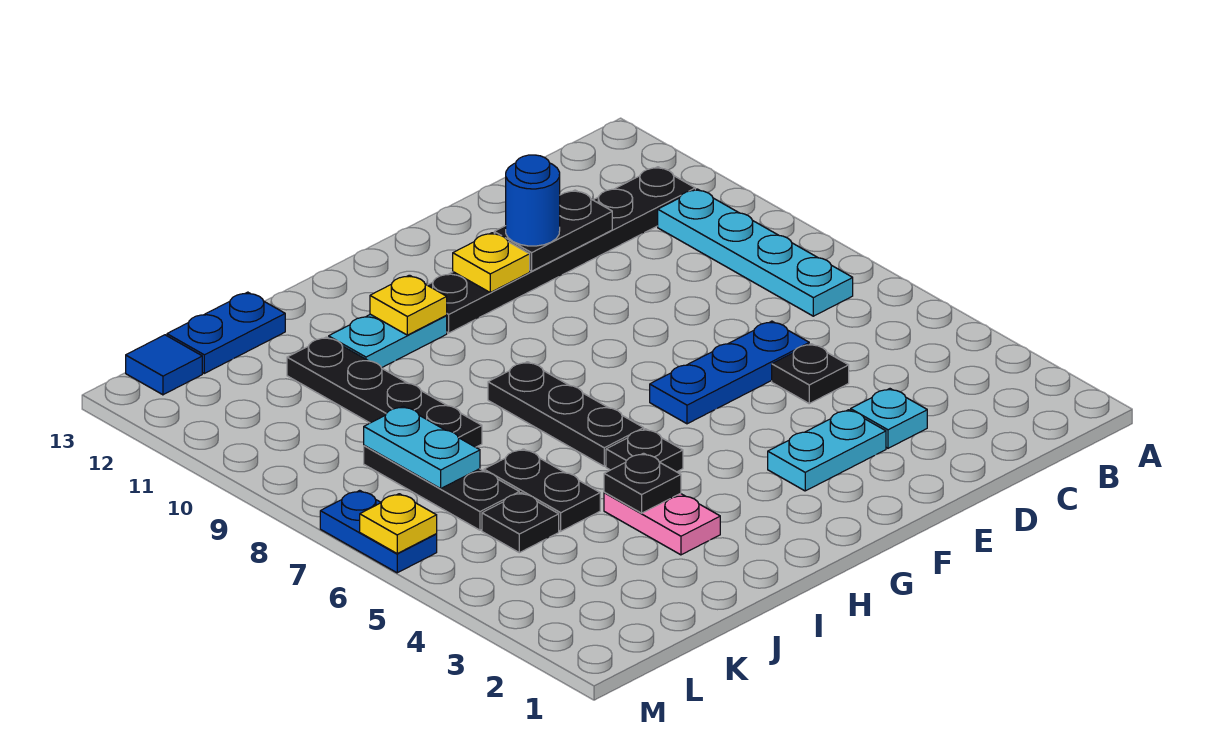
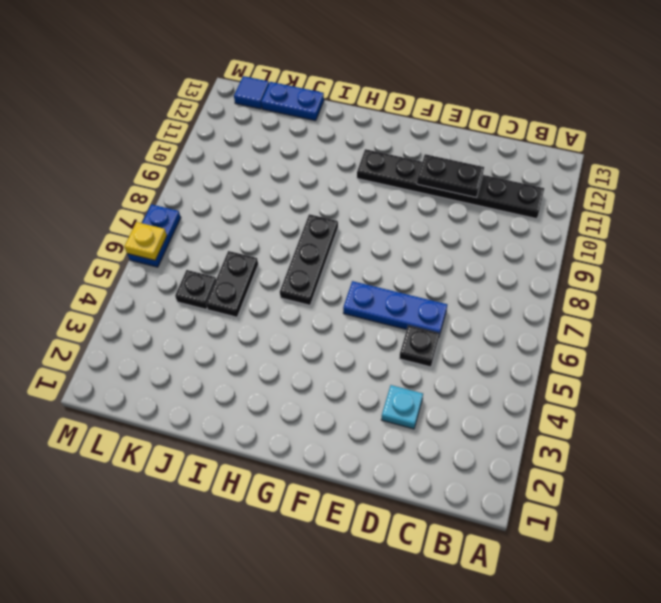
none -> cyan plate B7:B10 level 1
none -> cyan plate E3:F3 level 1
none -> black plate H5 level 1

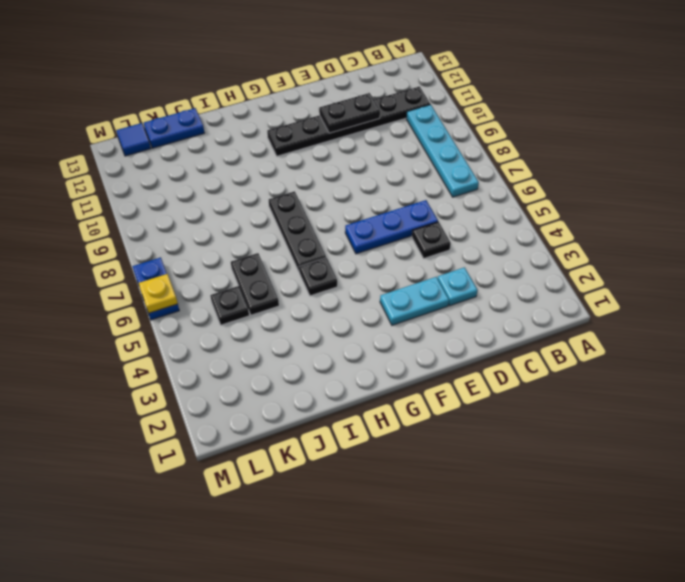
none -> cyan plate H11:I11 level 1
none -> pink plate I3:I4 level 1
none -> black plate J8:J11 level 1

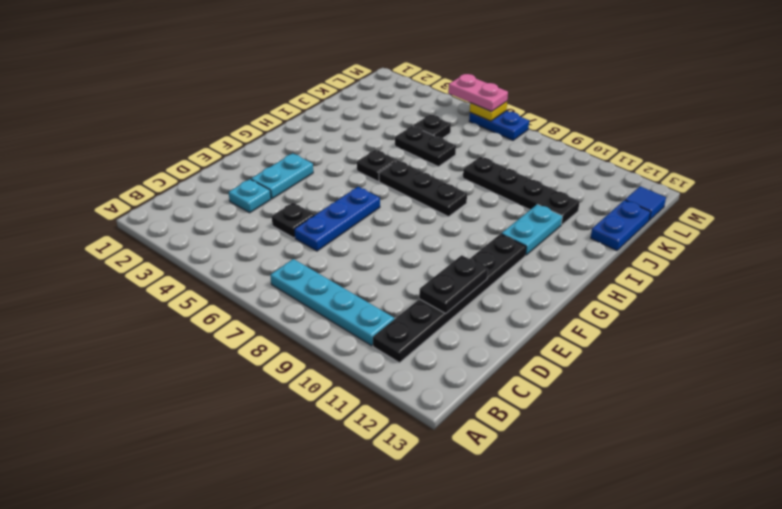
pink plate M5:M6 level 3 -> pink plate I3:I4 level 1
none -> black plate K6:K8 level 1
none -> yellow plate F11 level 2
none -> yellow plate H11 level 2

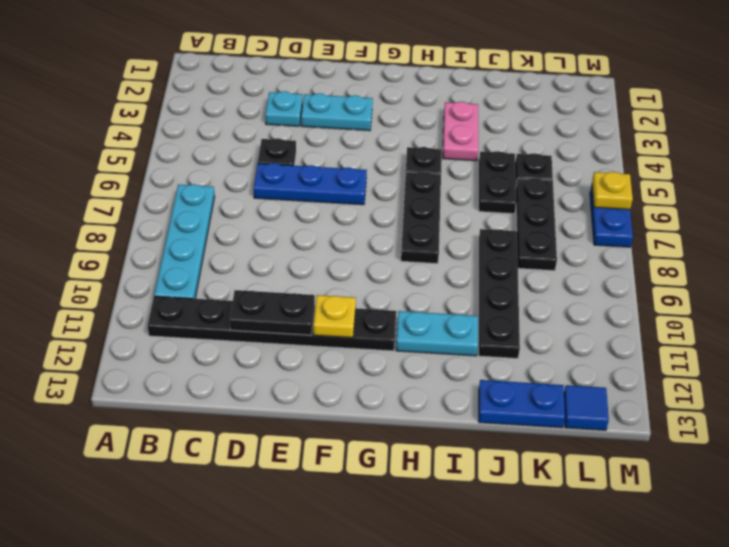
none -> yellow plate H11 level 2
none -> black plate I4 level 2
none -> cyan plate K7:K8 level 2

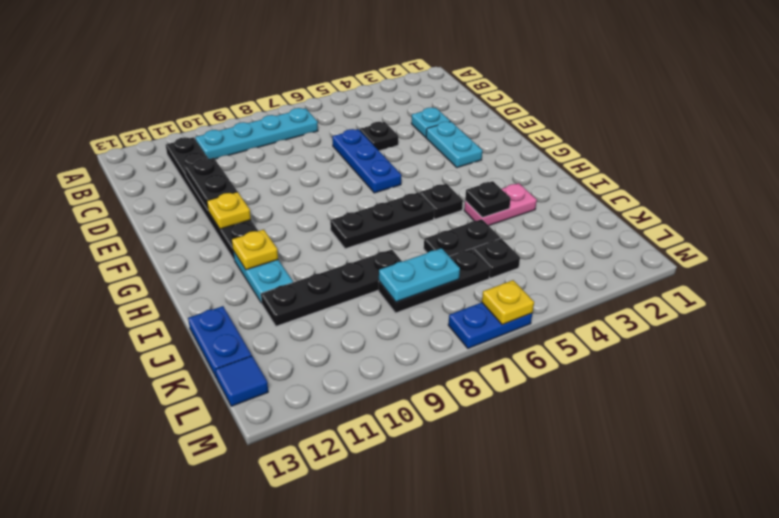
none -> blue round brick E11 level 3

